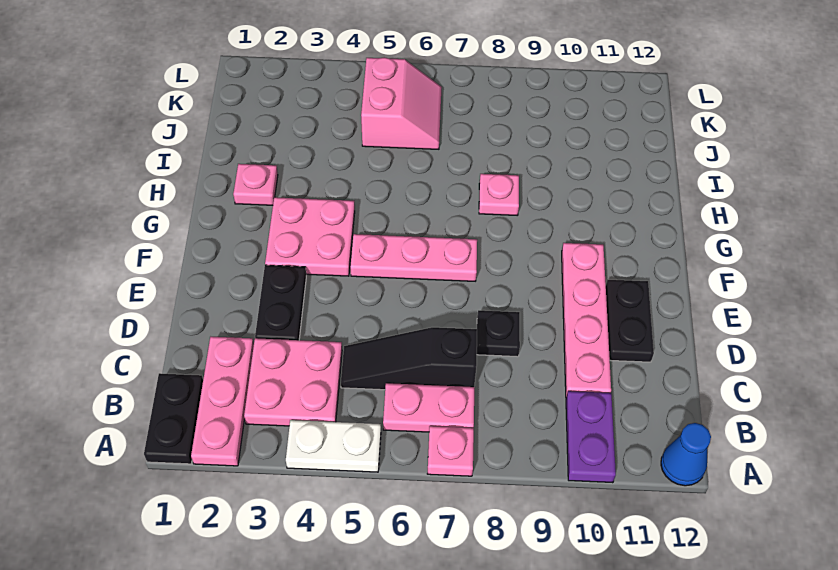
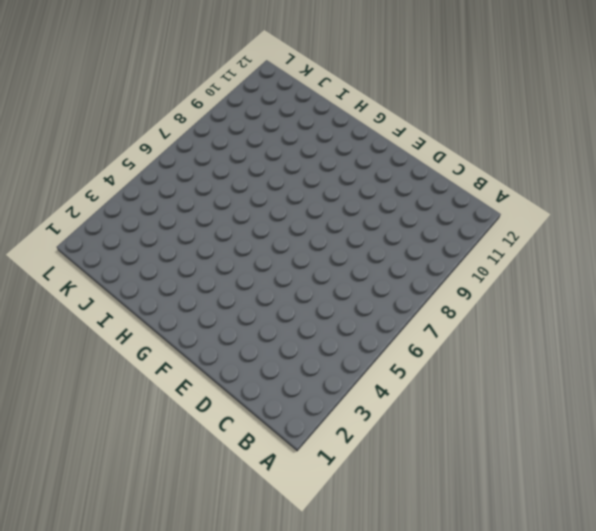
none -> black plate A1:B1 level 1
none -> pink plate A2:C2 level 1
none -> white plate A4:A5 level 1

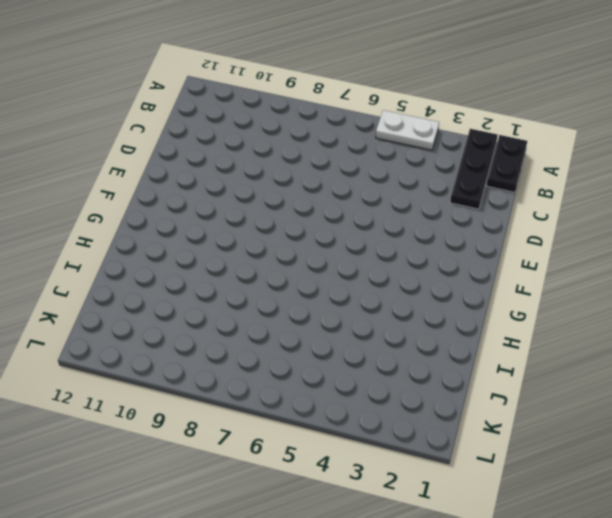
black plate A2:C2 level 1 -> pink plate A2:C2 level 1
none -> pink plate A7 level 1
none -> purple plate A10:B10 level 1
none -> blue cone A12 level 1

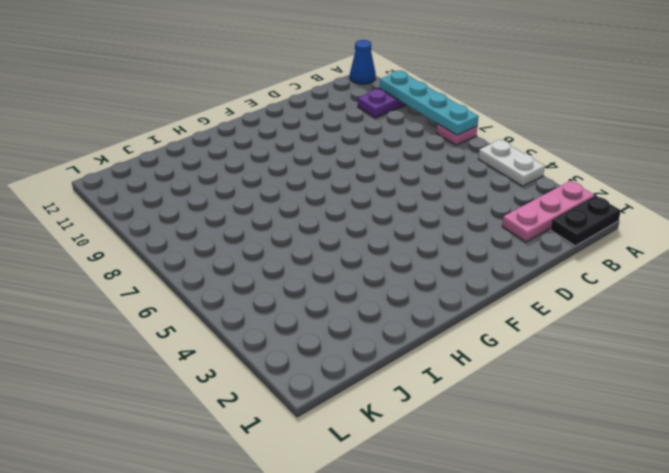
cyan plate A7:A10 level 2 -> none
none -> pink plate B3:C4 level 1
none -> pink plate B6:B7 level 1
none -> black slope C5:C7 level 1 top 7

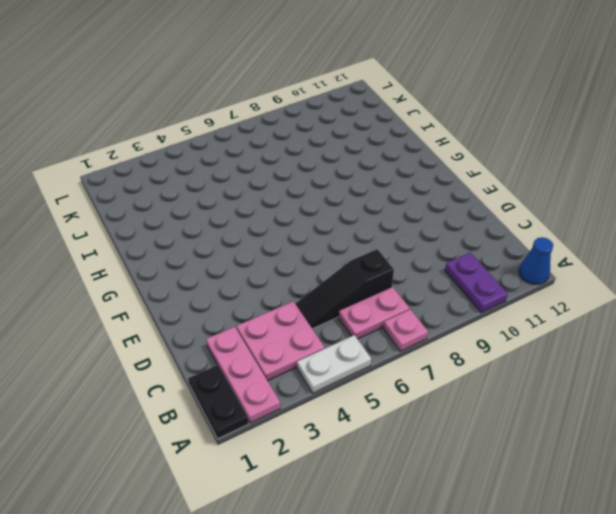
none -> pink plate C10:F10 level 1
none -> black plate D3:E3 level 1
none -> black plate D8 level 1

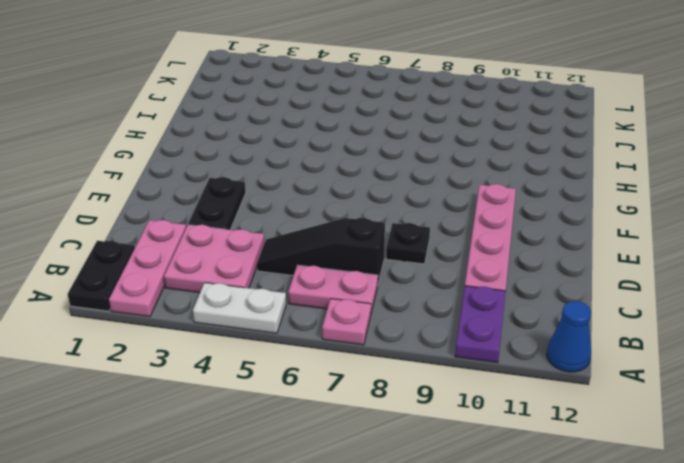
none -> black plate D11:E11 level 1
none -> pink plate F3:G4 level 1
none -> pink plate F5:F7 level 1

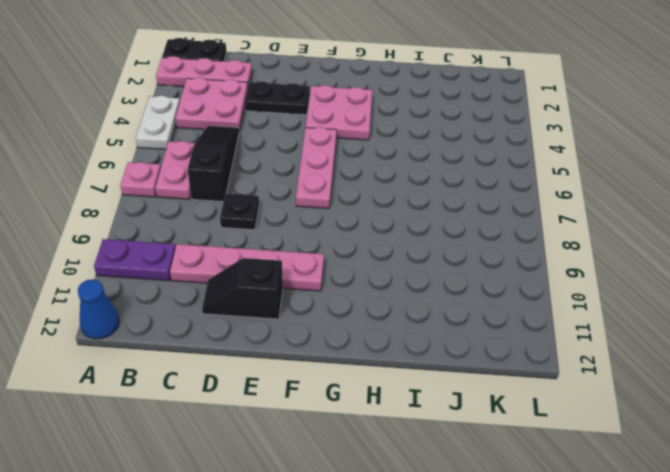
black slope D11:E11 level 1 top E -> black plate D11:E11 level 1
none -> pink plate H2 level 1
none -> pink plate H8 level 1
none -> pink slope J5:K6 level 1 top 5

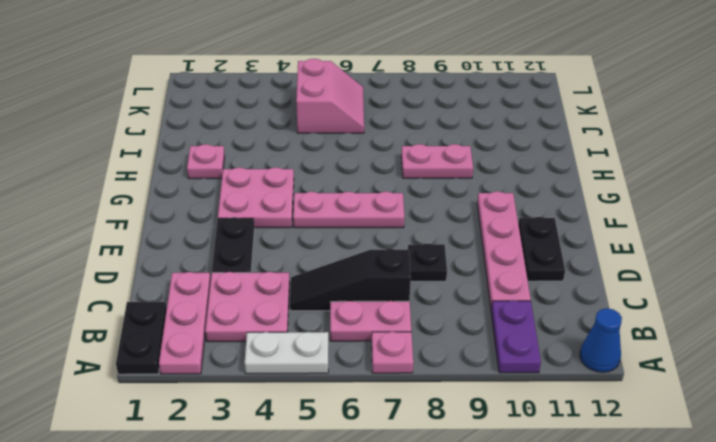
pink plate H8:H9 level 1 -> pink plate H8 level 1

